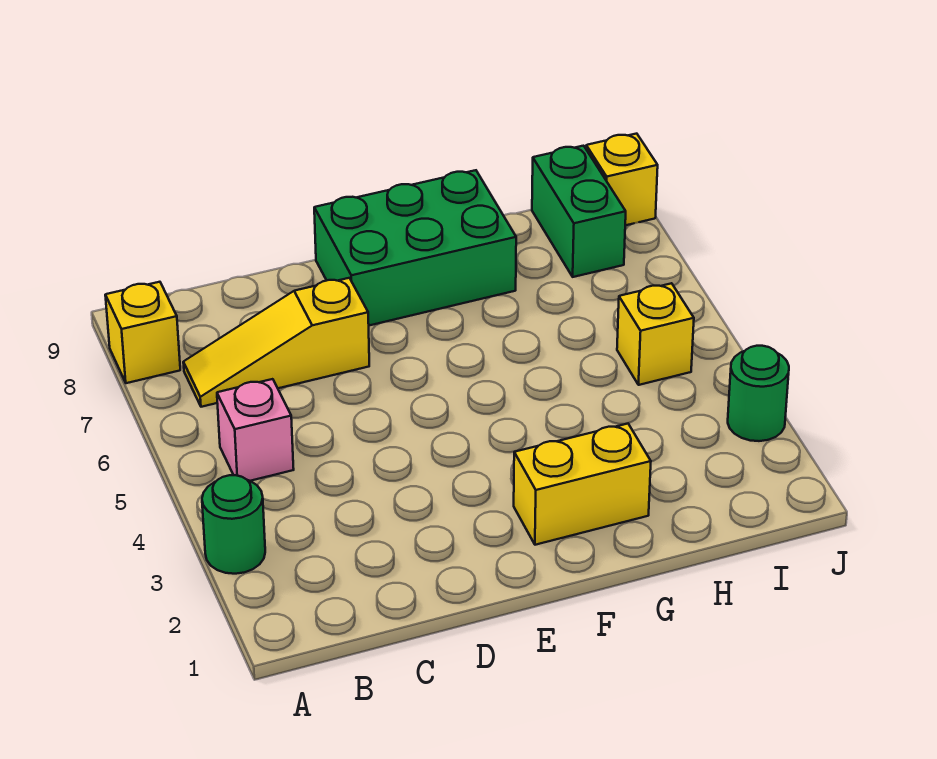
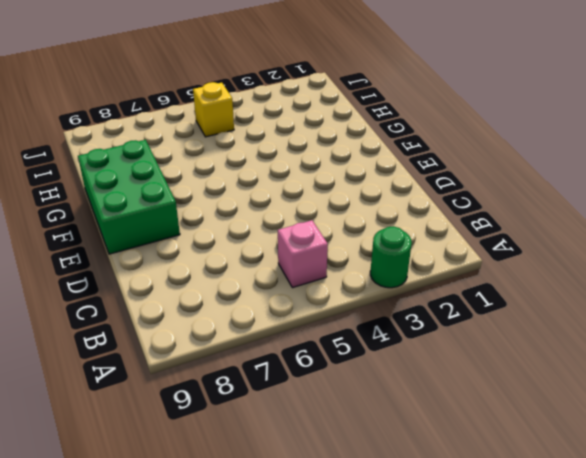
none -> yellow brick A8 level 1
none -> yellow slope B7:D7 level 1 top D

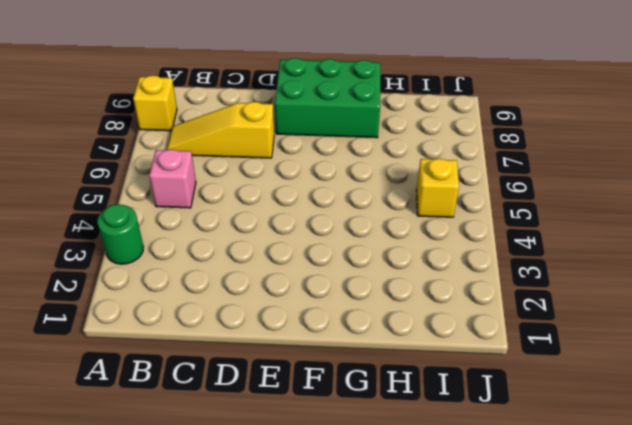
none -> yellow brick F2:G2 level 1
none -> green brick I8:I9 level 1

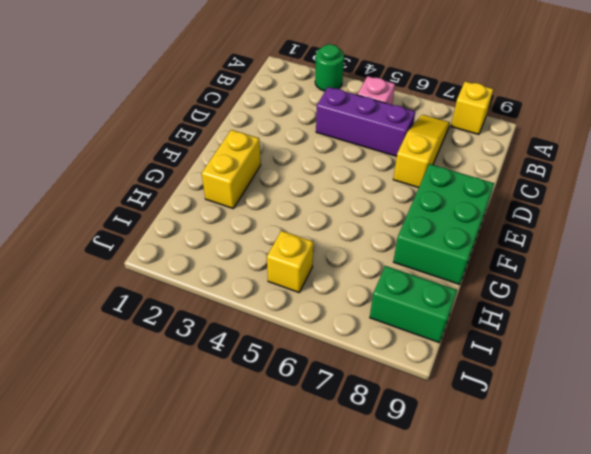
purple brick C4:C6 level 1 -> none
none -> green round brick J3 level 1
none -> yellow brick J9 level 1

